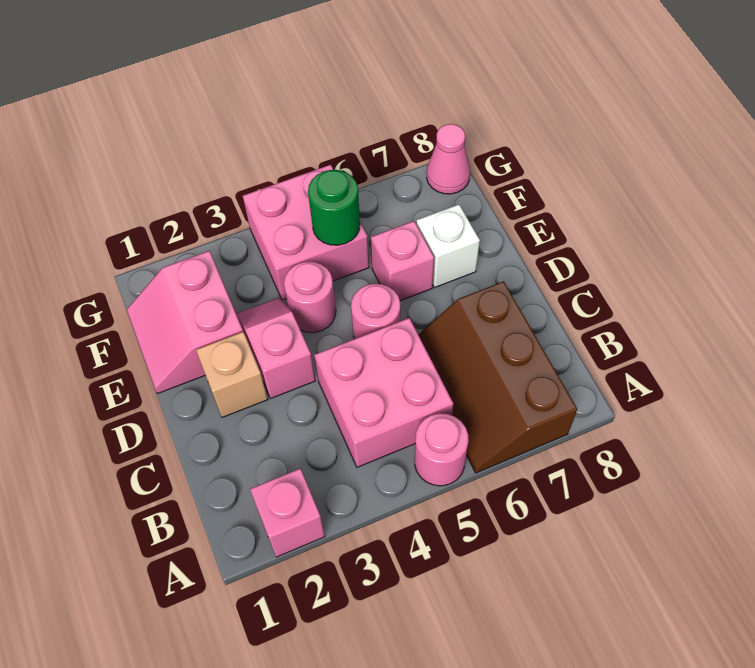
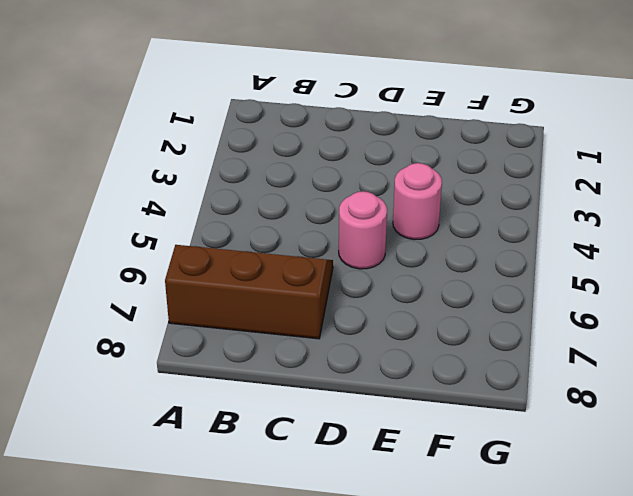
none -> pink brick A2 level 1
none -> pink round brick A5 level 1
none -> pink brick B4:C5 level 1

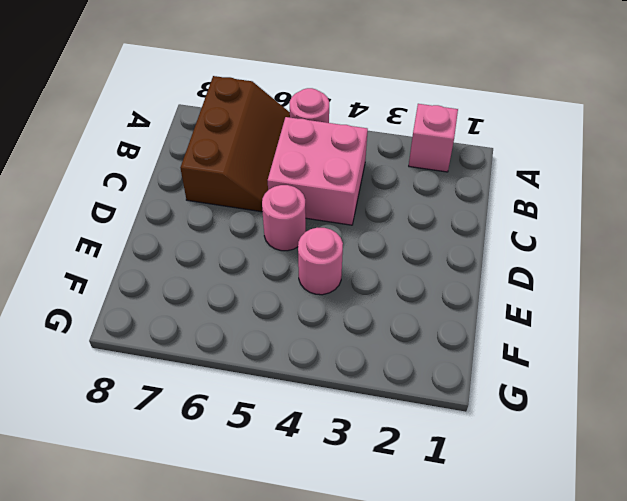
none -> tan brick D2 level 1
none -> pink slope D3:E3 level 1 top D
none -> pink slope E1:F2 level 1 top 2

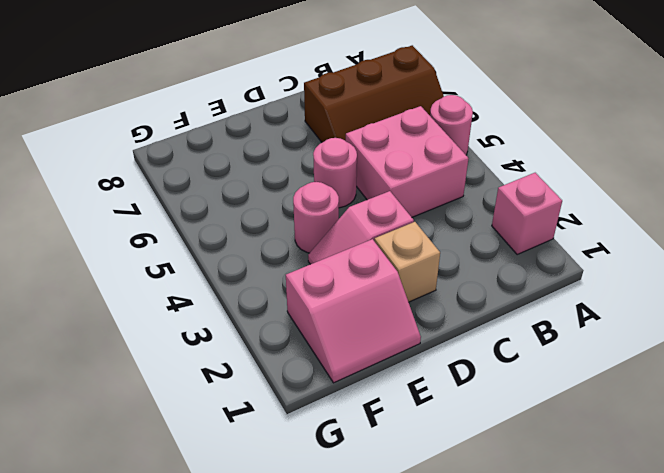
none -> pink brick E6 level 1
none -> white brick E7 level 1
none -> pink brick F4:G5 level 1

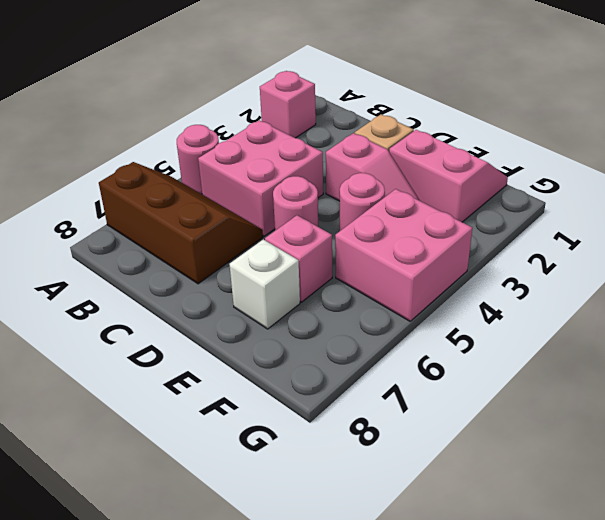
none -> pink cone G8 level 1
none -> green round brick F5 level 2

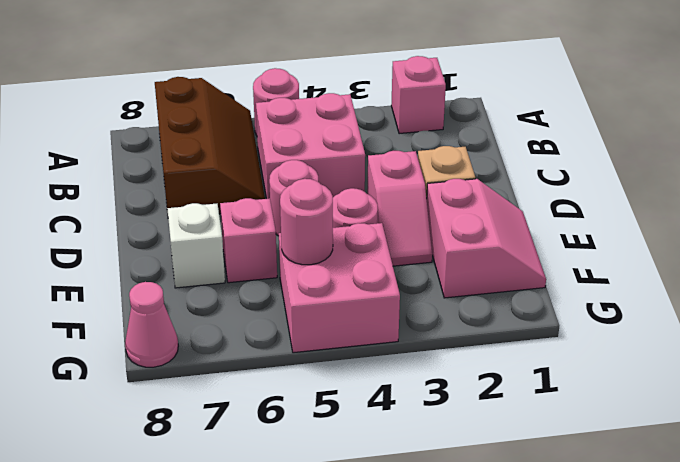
pink round brick F5 level 2 -> green round brick F5 level 2

